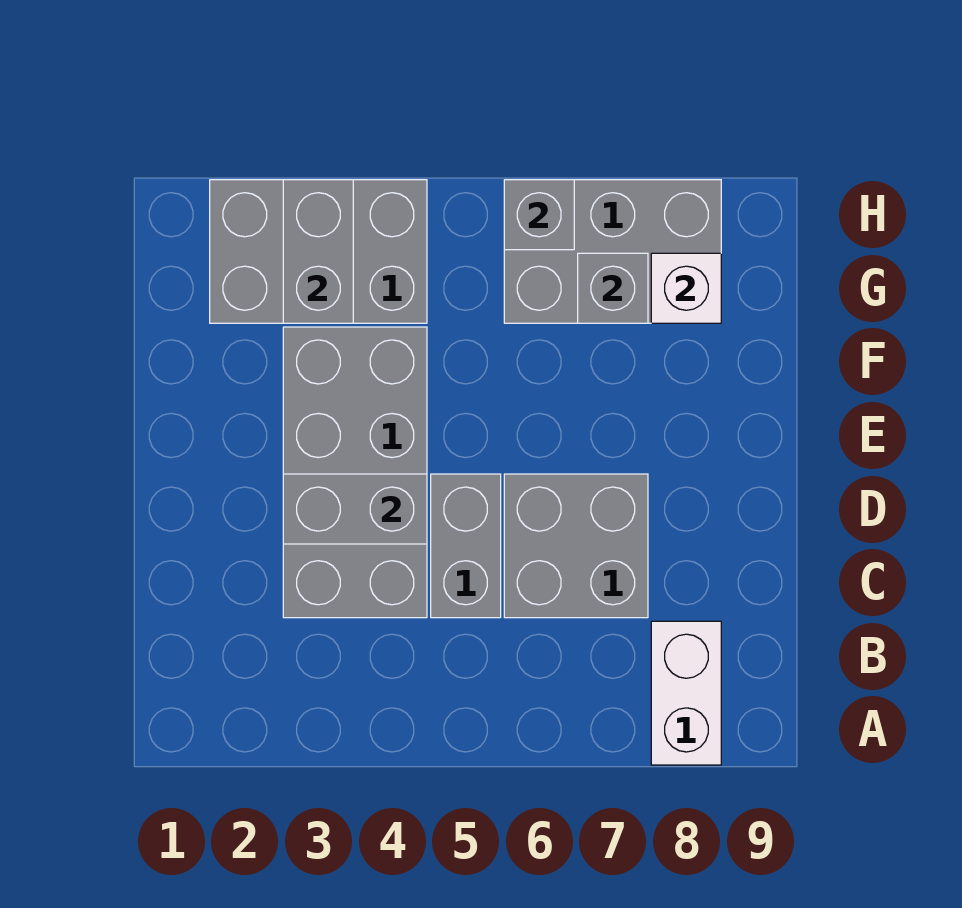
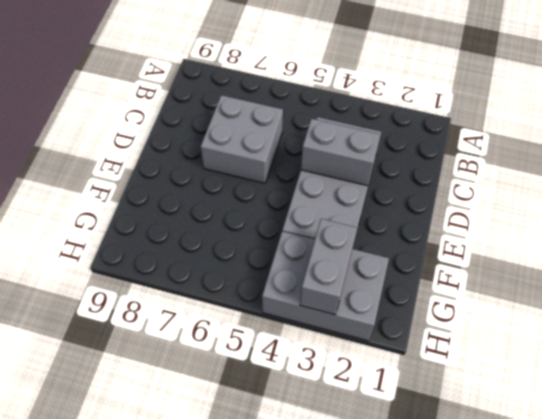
none -> white brick A8:B8 level 1
none -> grey brick C5:D5 level 1

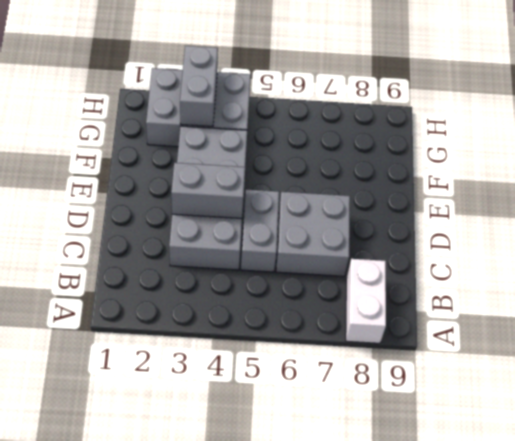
none -> grey brick G6:H8 level 1
none -> grey brick G7 level 2

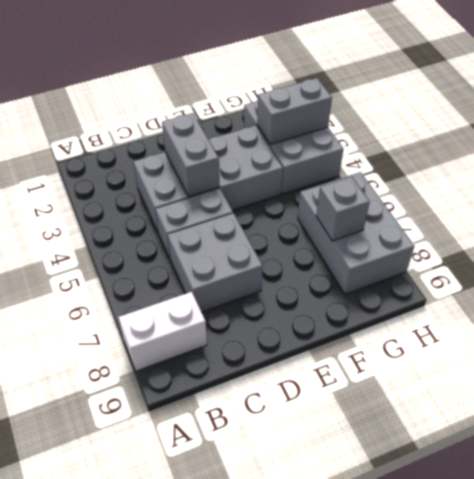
none -> white brick G8 level 2
none -> grey brick H6 level 2

